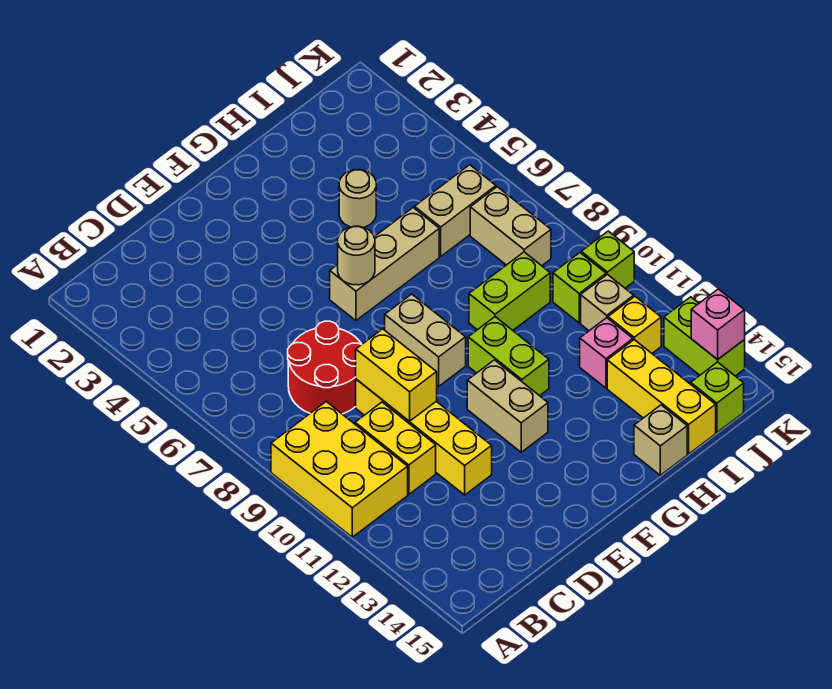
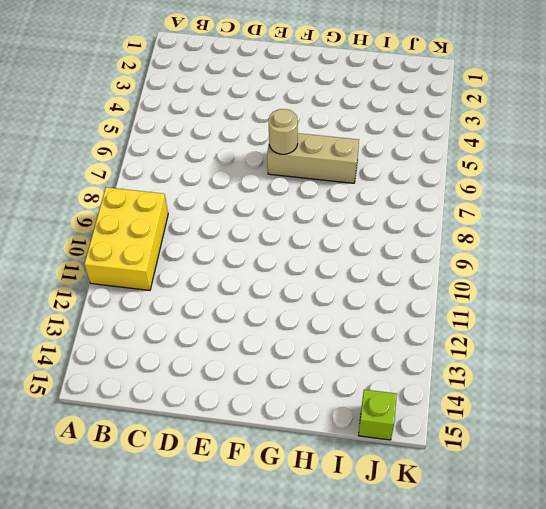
none -> red round brick C7:D8 level 1
none -> yellow brick C10:C11 level 1
none -> yellow brick D9:D12 level 1

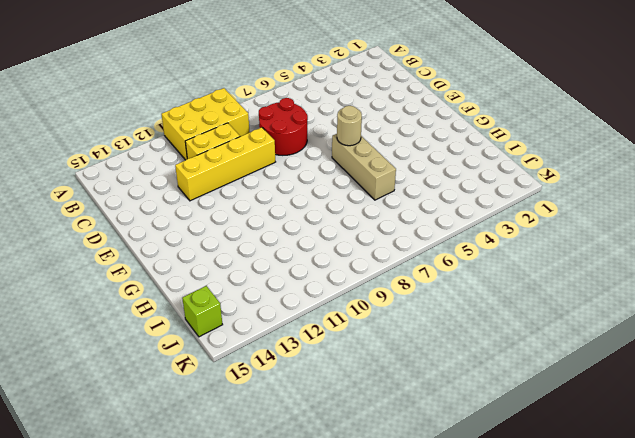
none -> tan brick F8:F9 level 1
none -> tan brick F11:F12 level 1
none -> lime brick G10:G11 level 1

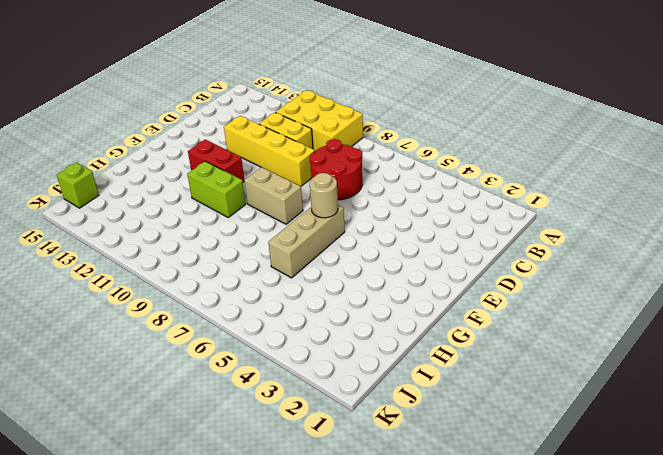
red brick F11:F12 level 1 -> tan brick F11:F12 level 1
none -> tan round brick H4 level 1
none -> lime brick H9:I9 level 1
none -> tan brick H15 level 1

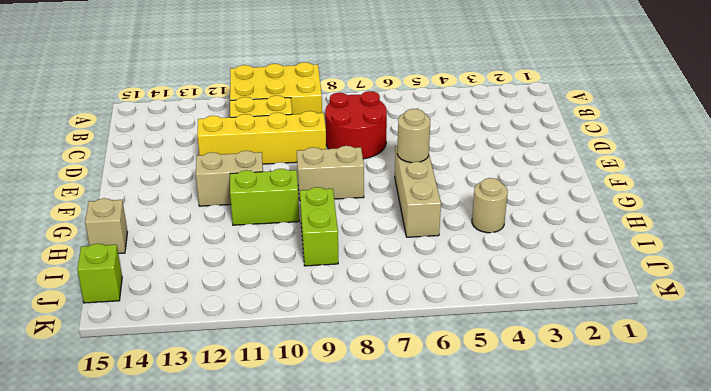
none -> tan brick I6:J6 level 1
none -> pink brick I12 level 1
none -> yellow brick I13:I15 level 1

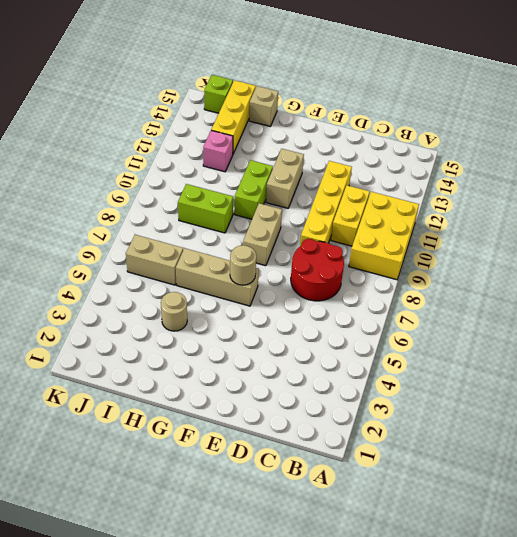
none -> tan brick J7:J8 level 1
none -> lime brick J10 level 1
none -> tan brick J11 level 1

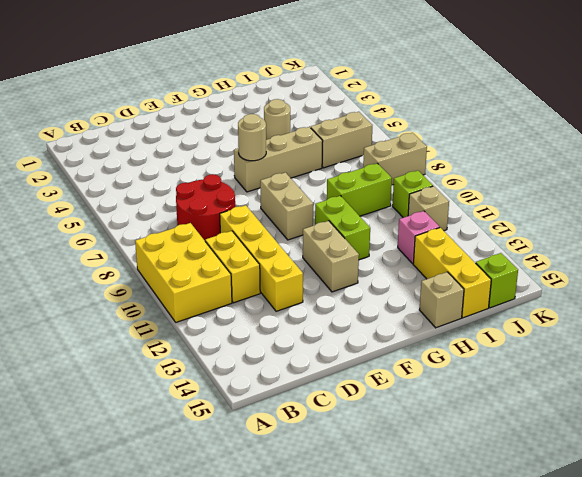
tan brick J8:K8 level 1 -> tan brick J7:J8 level 1
none -> yellow brick J12 level 1
none -> lime brick K10 level 1
none -> lime brick K13:K14 level 1

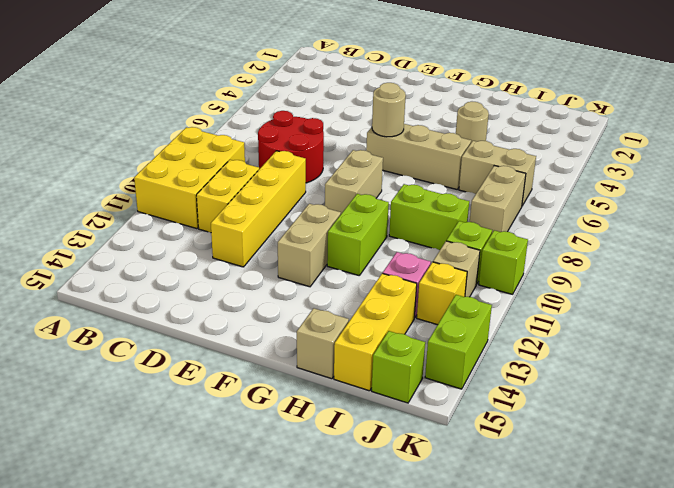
none -> yellow brick D9:D10 level 2
none -> pink brick K14 level 2

